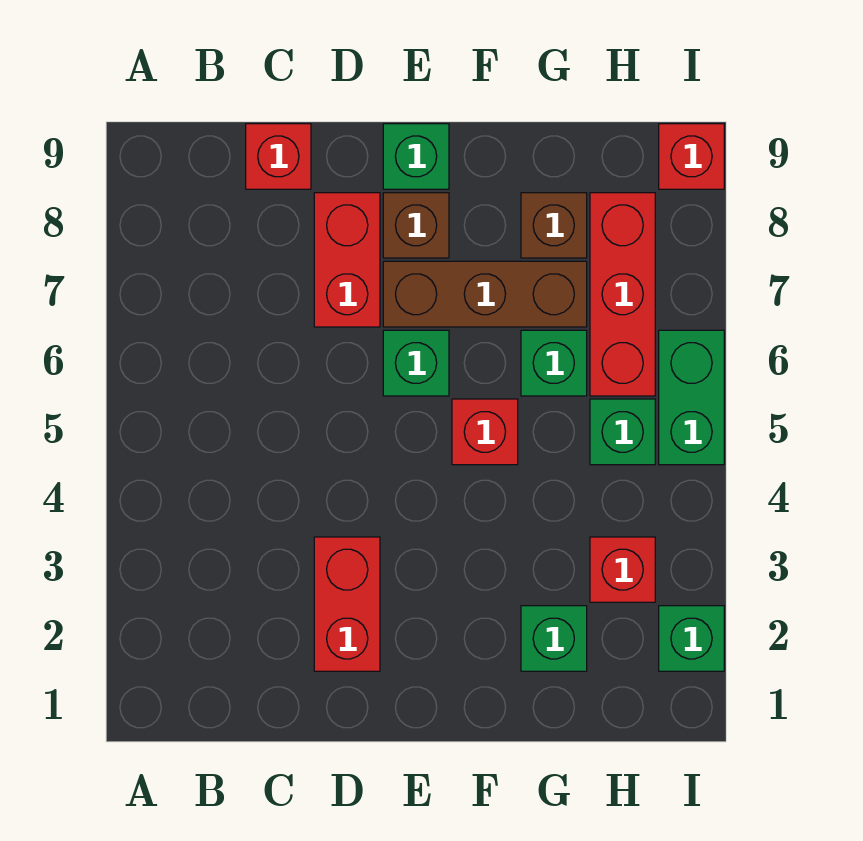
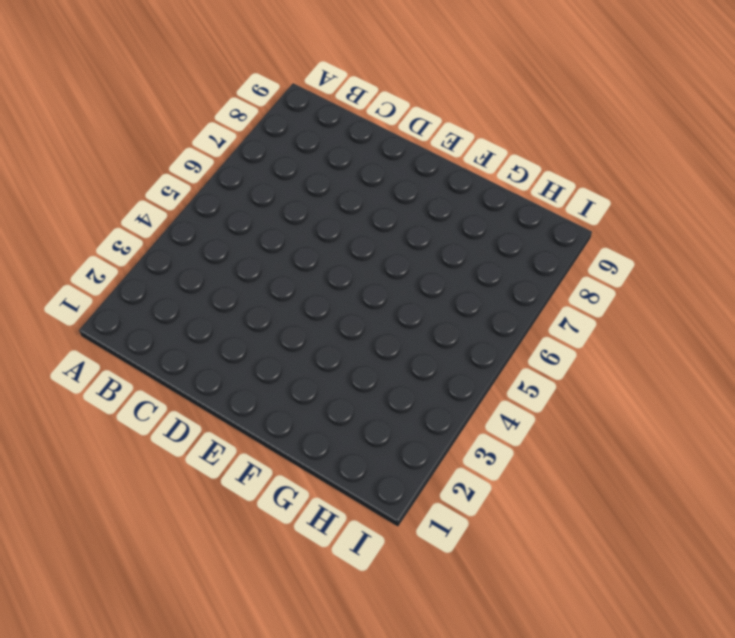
none -> red brick C9 level 1
none -> red brick D2:D3 level 1
none -> red brick D7:D8 level 1

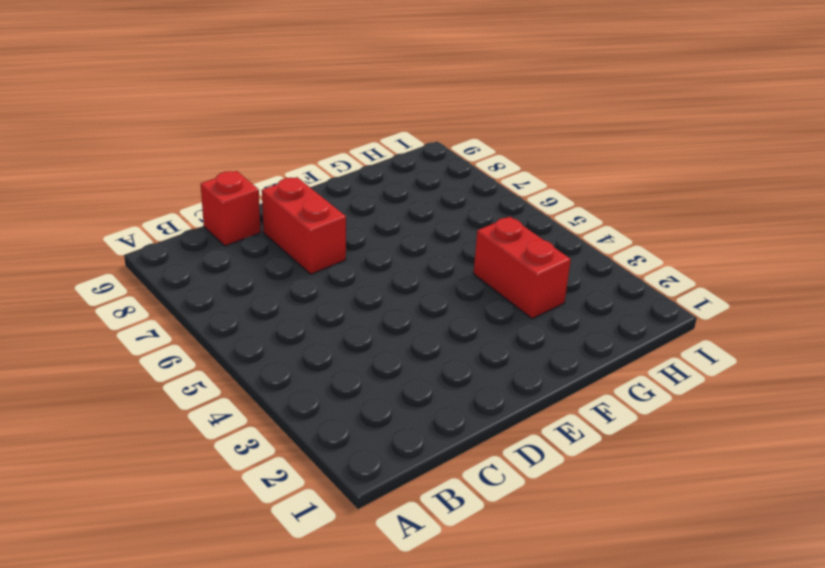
red brick G3:G4 level 1 -> red brick D2:D3 level 1
none -> green brick E6 level 1
none -> brown brick E7:G7 level 1
none -> brown brick E8 level 1

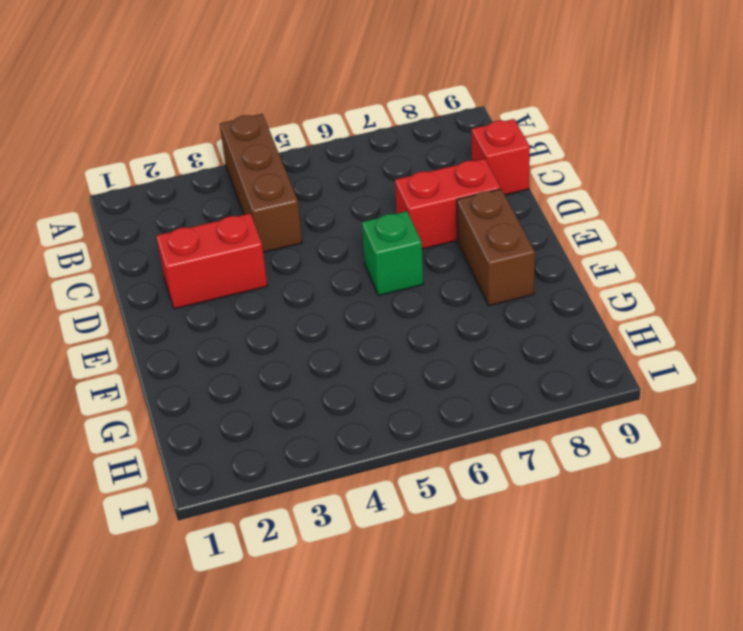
brown brick A4:C4 level 1 -> brown brick E7:G7 level 1
brown brick E8:F8 level 1 -> brown brick E8 level 1
none -> green brick E9 level 1
none -> red brick F5 level 1
none -> green brick G2 level 1

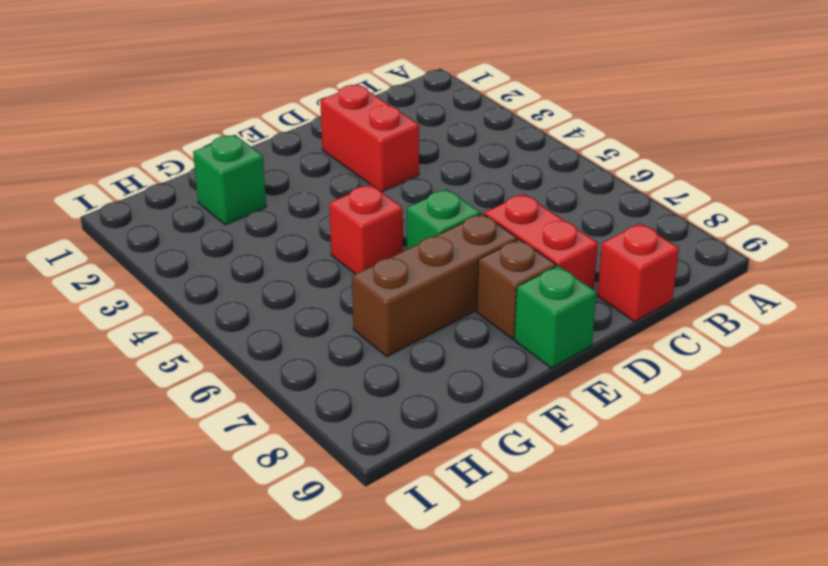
none -> green brick G6 level 1
none -> brown brick G8 level 1
none -> red brick H3 level 1

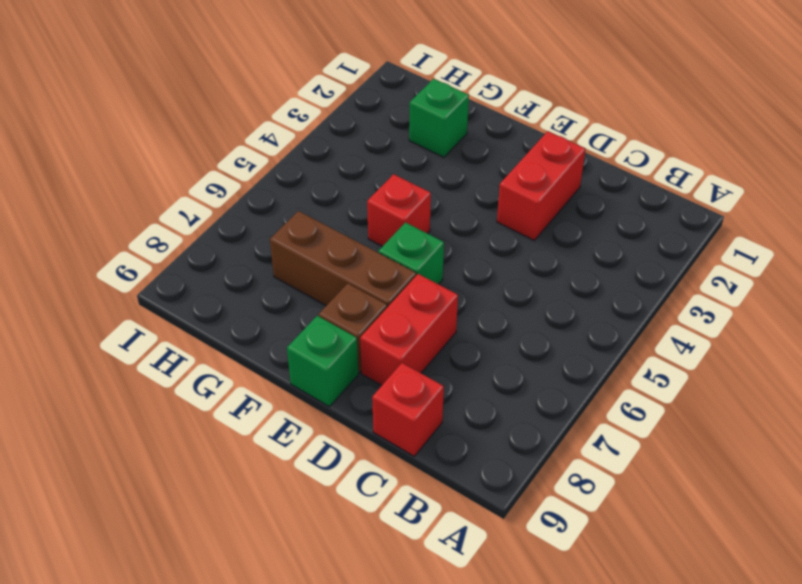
none -> green brick G6 level 1
none -> brown brick G8 level 1
none -> red brick H3 level 1

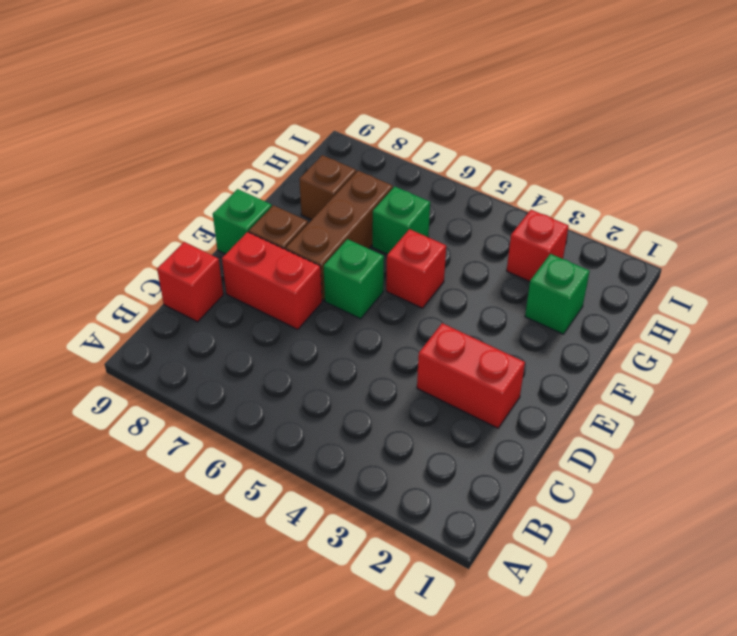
none -> green brick H5 level 1
none -> red brick H6:H8 level 1
none -> green brick I2 level 1

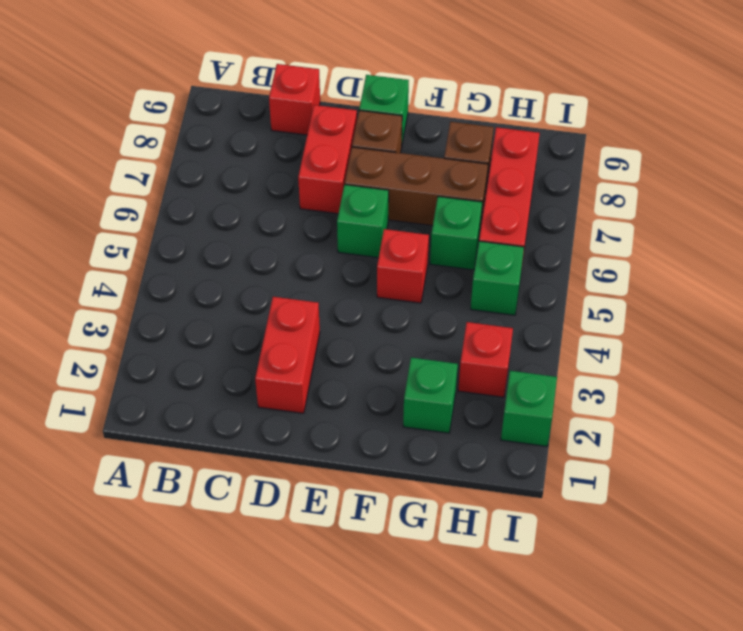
none -> green brick I5:I6 level 1
none -> red brick I9 level 1

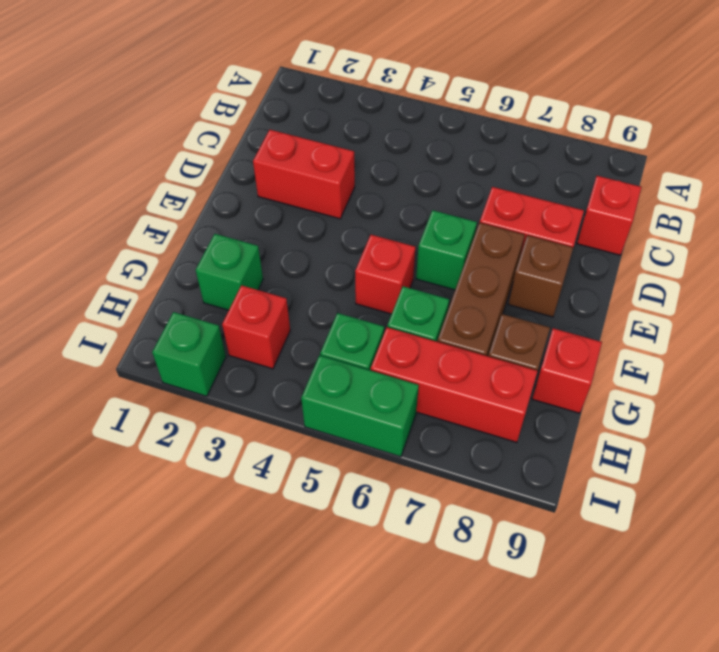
red brick G9 level 1 -> red brick I9 level 1
none -> green brick E9 level 1

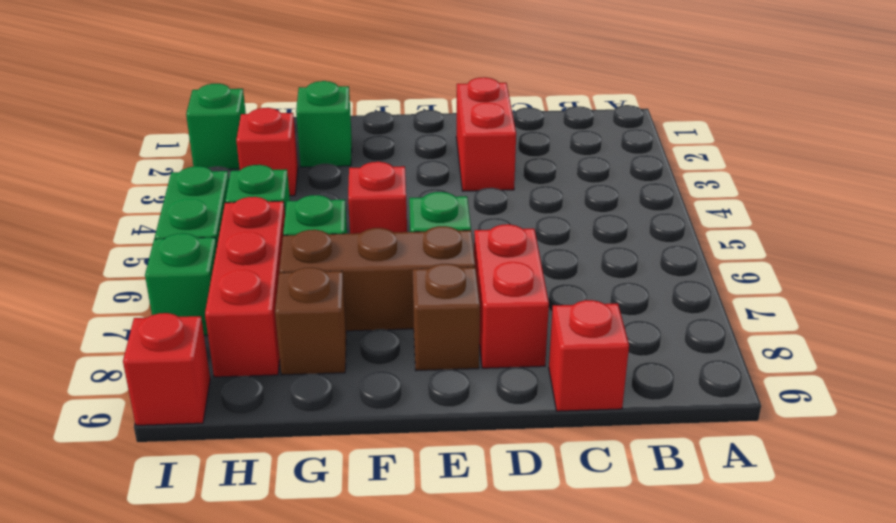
green brick I7 level 1 -> green brick E9 level 1

